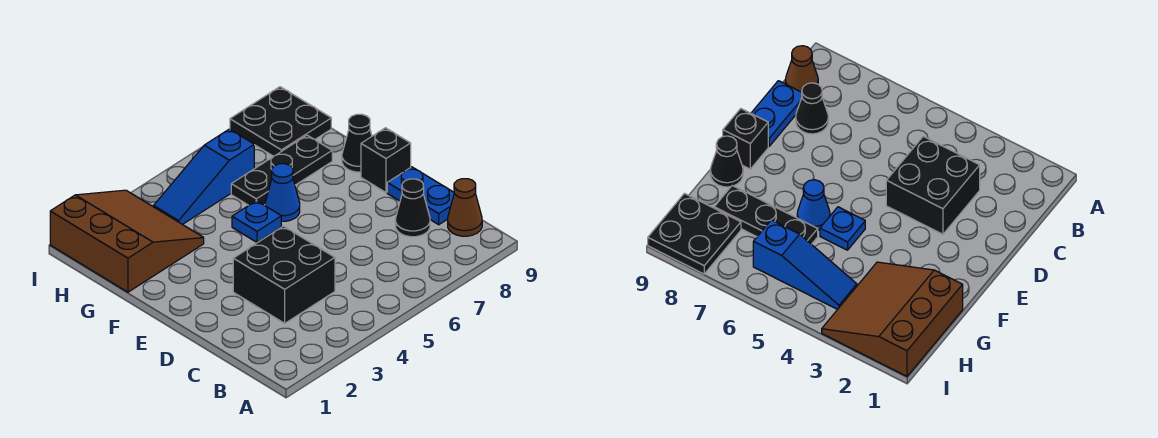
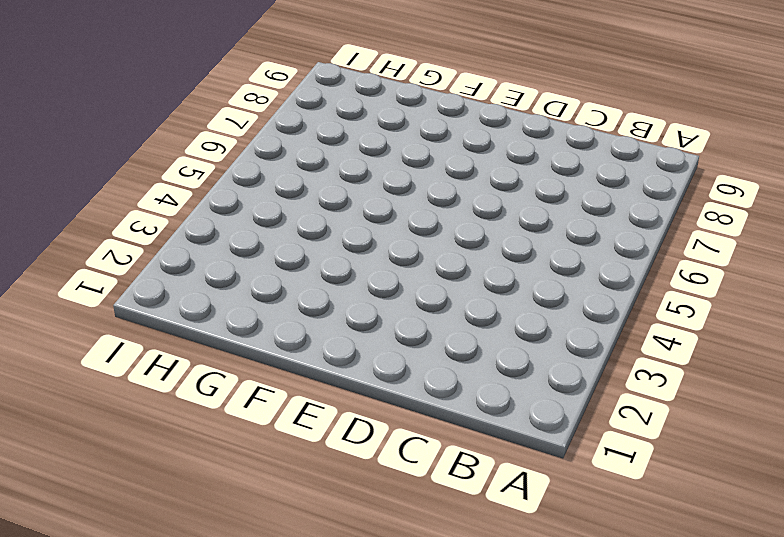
none -> brown cone B9 level 1
none -> black brick C3:D4 level 1
none -> black cone C8 level 1

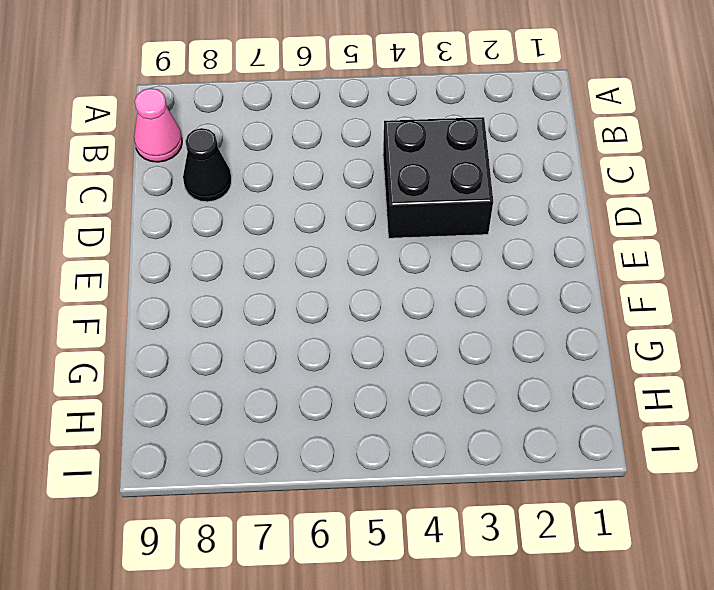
pink cone B9 level 1 -> brown cone B9 level 1
none -> blue plate C9:D9 level 1
none -> black brick E9 level 1
none -> blue plate F5 level 1

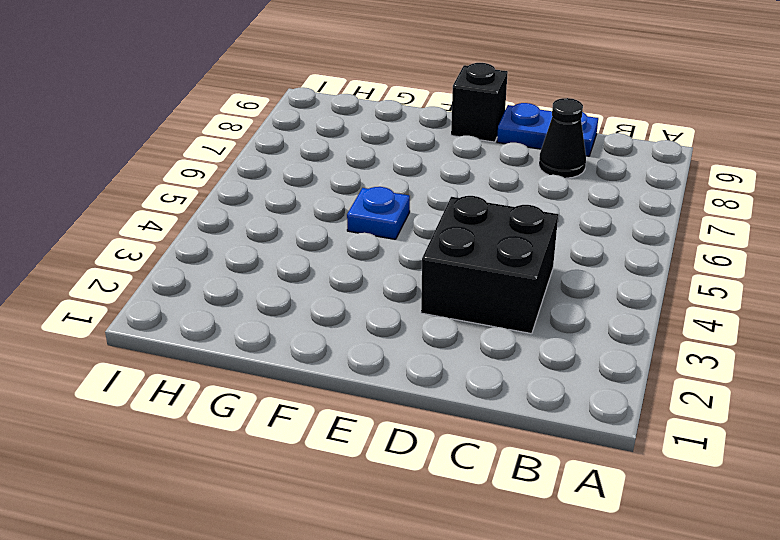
none -> brown cone B9 level 1
none -> blue cone F6 level 1
none -> black cone F9 level 1

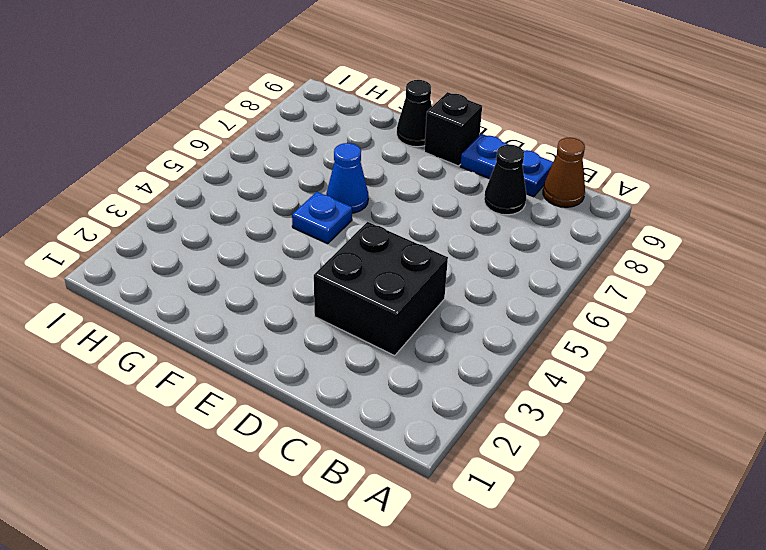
none -> brown slope G1:I3 level 1 top 1
none -> black plate G6:G8 level 1
none -> blue slope H4:H6 level 1 top 6

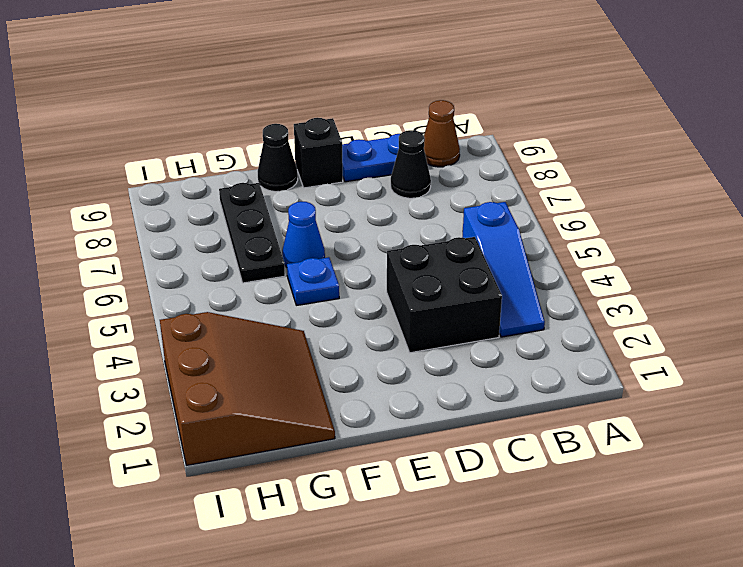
blue slope B3:B5 level 1 top 5 -> blue slope H4:H6 level 1 top 6
brown slope G1:I3 level 1 top I -> brown slope G1:I3 level 1 top 1
none -> black plate H8:I9 level 1

